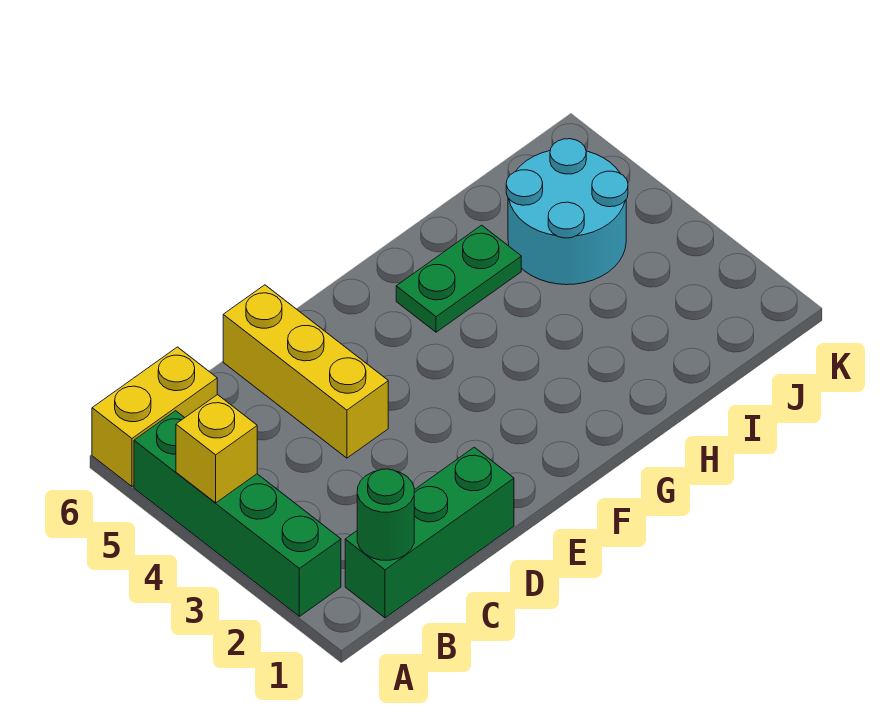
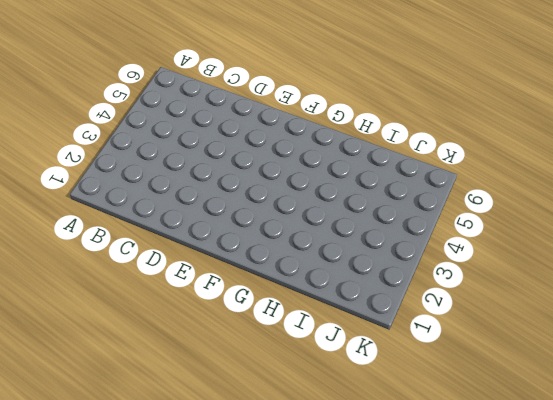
none -> green brick A2:A5 level 1
none -> yellow brick A6:B6 level 1

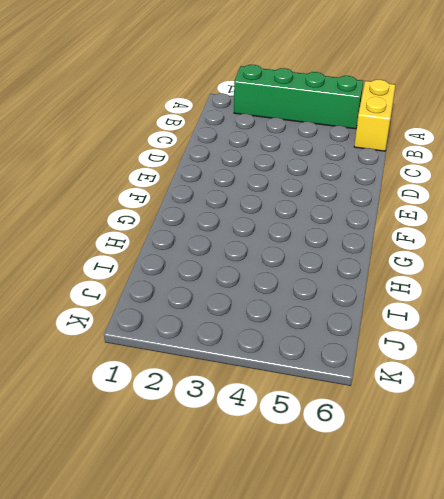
none -> green brick B1:D1 level 1
none -> yellow brick D4:D6 level 1

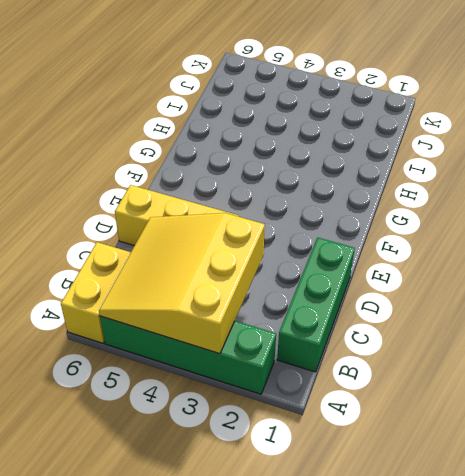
yellow slope A3:C5 level 2 top 3 -> yellow brick A4 level 2
none -> green plate G5:H5 level 1
none -> cyan round brick I4:J5 level 1

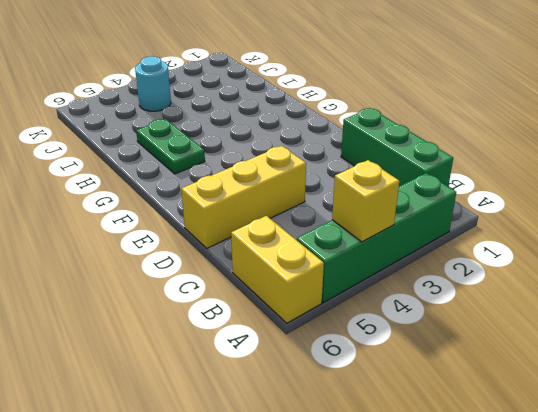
cyan round brick J4 level 1 -> cyan round brick I4:J5 level 1
none -> green round brick B1 level 2

